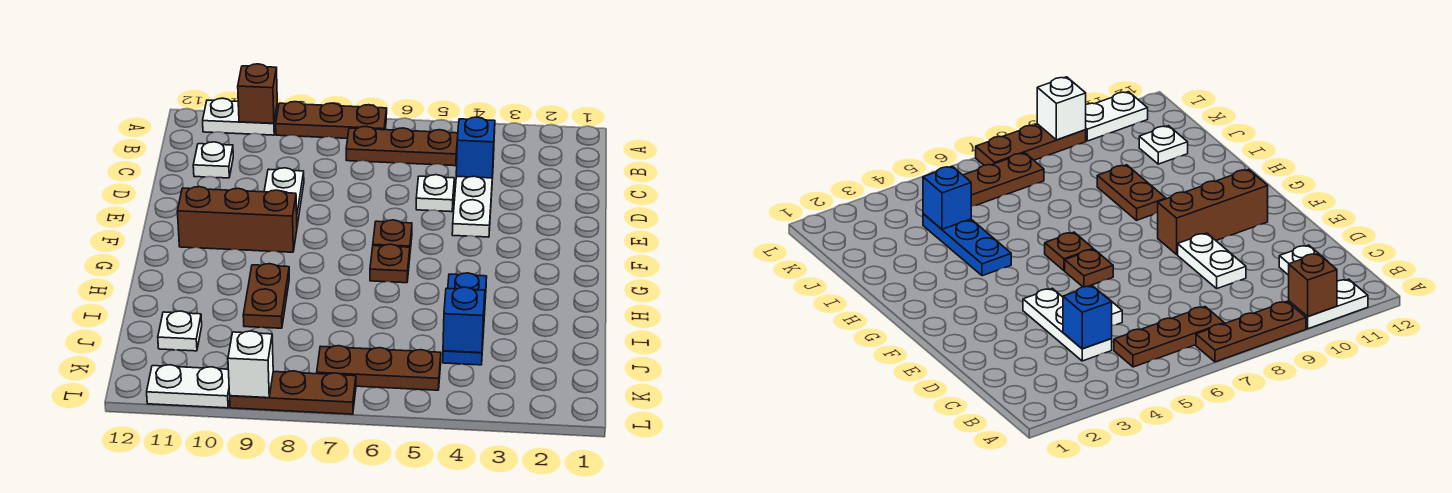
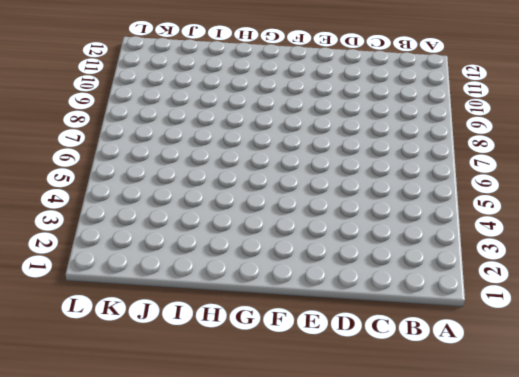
none -> brown plate A7:A9 level 1
none -> white plate A10:A11 level 1
none -> brown plate B5:B7 level 1

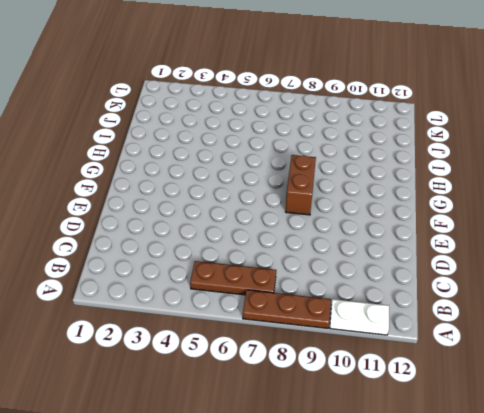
brown brick F8:G8 level 1 -> none
none -> white plate C4:E4 level 1
none -> white plate C11 level 1
none -> white plate D5 level 1

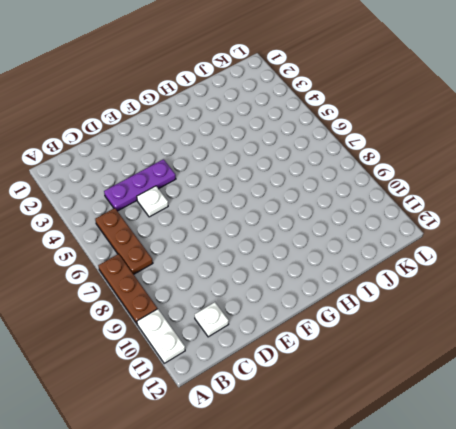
purple plate C4:E4 level 1 -> white plate C4:E4 level 1
none -> white plate D9:E9 level 1
none -> brown plate F6 level 1
none -> brown brick F9:F11 level 1

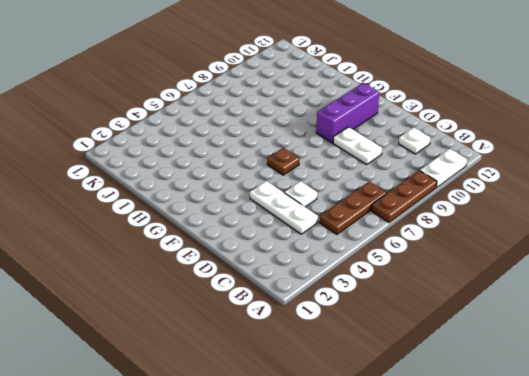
purple brick F9:F11 level 1 -> brown brick F9:F11 level 1
none -> brown plate G6 level 1
none -> blue plate H4:J4 level 1
none -> brown plate H9:I9 level 1

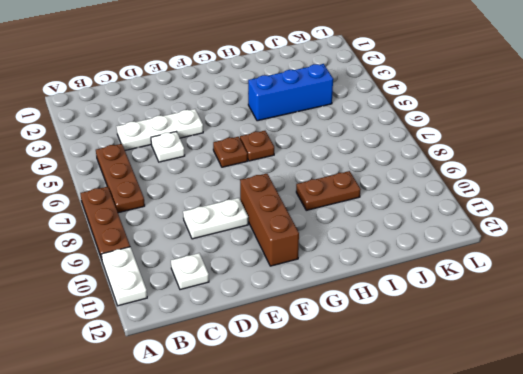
blue brick H4:J4 level 1 -> blue plate H4:J4 level 1
none -> white plate J11 level 1
none -> brown plate K5:K7 level 1
none -> brown plate L7:L9 level 1

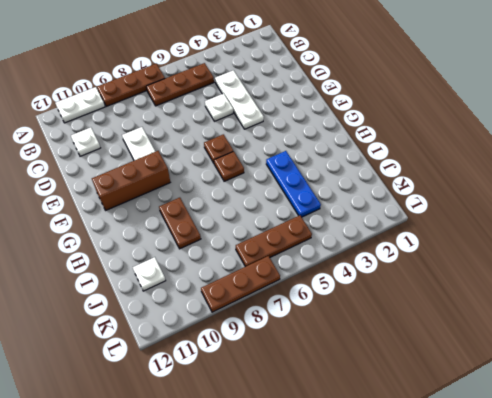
none -> white plate L10:L11 level 1
none -> brown brick A10 level 2
none -> blue brick C4 level 2

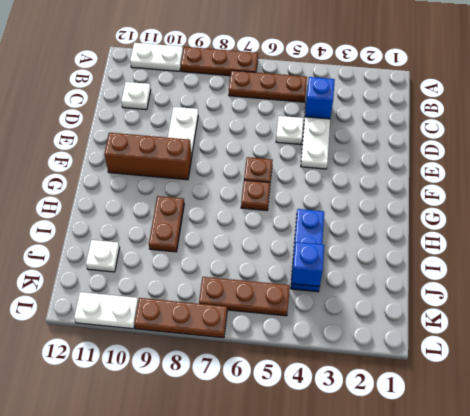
none -> brown brick A10 level 2
none -> white brick L9 level 2

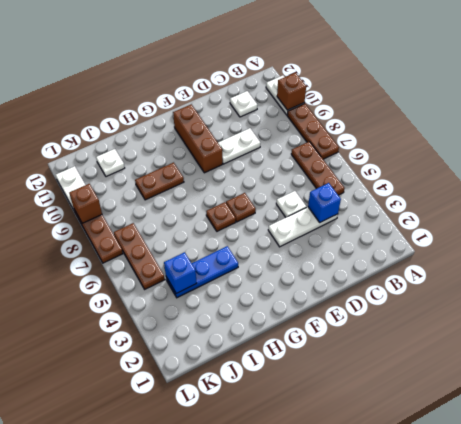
brown brick L9 level 2 -> white brick L9 level 2

